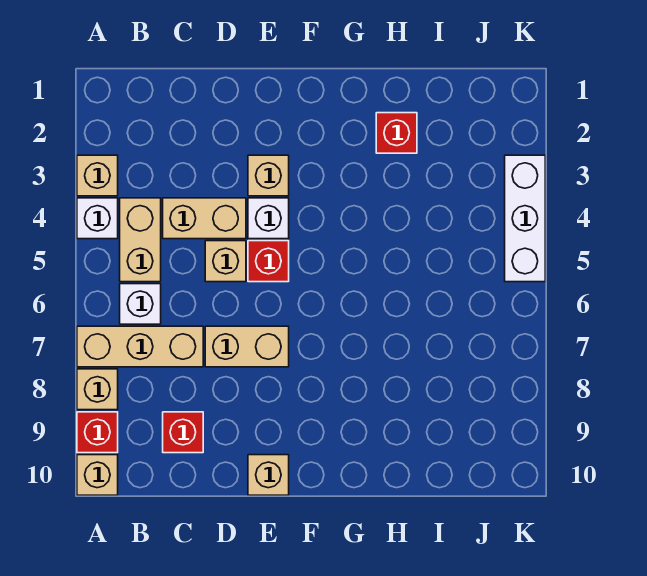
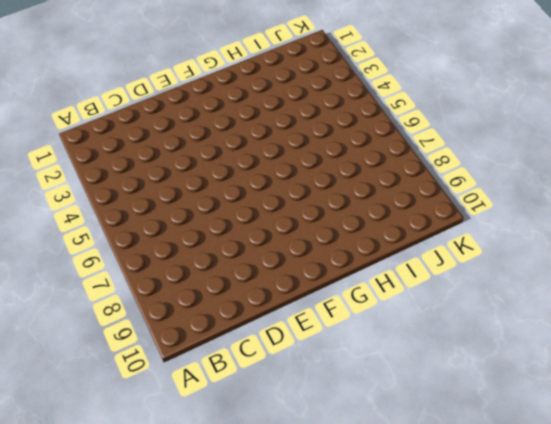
none -> tan brick A3 level 1
none -> white brick A4 level 1
none -> tan brick A7:C7 level 1

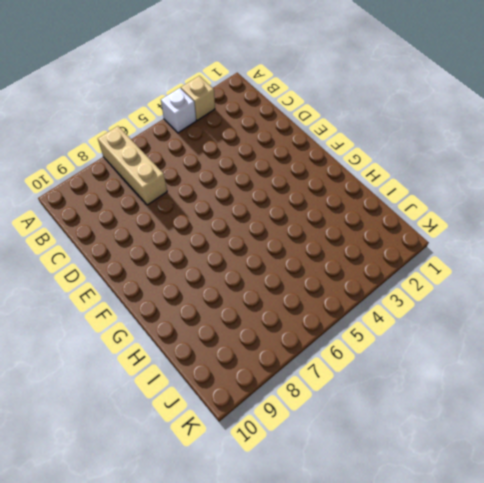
none -> tan brick A8 level 1
none -> red brick A9 level 1
none -> tan brick A10 level 1

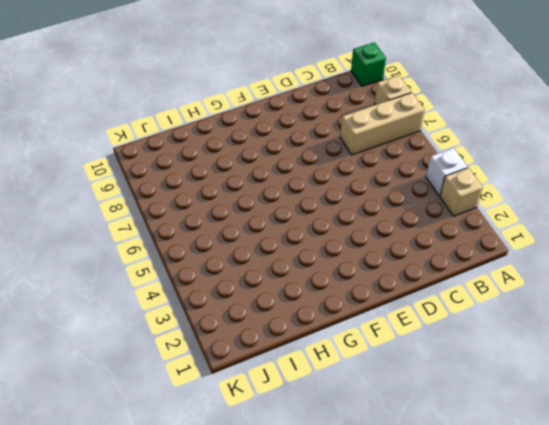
green brick A10 level 1 -> tan brick A10 level 1
none -> red brick A9 level 1
none -> tan brick B4:B5 level 1
none -> white brick B6 level 1

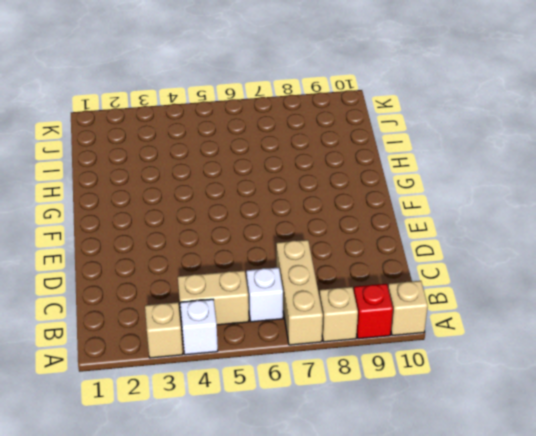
none -> tan brick C4:D4 level 1
none -> red brick C9 level 1
none -> tan brick D5 level 1

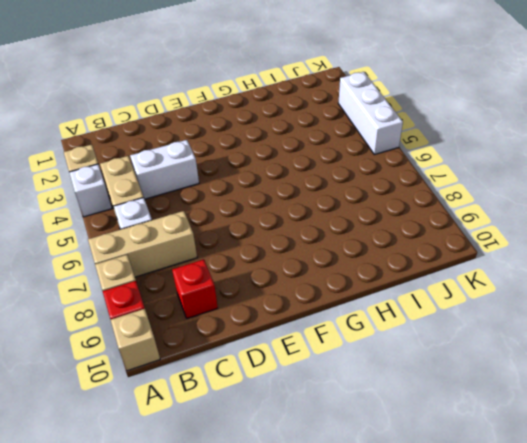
white brick C4:D4 level 1 -> tan brick C4:D4 level 1
none -> tan brick D5 level 1
none -> tan brick D7:E7 level 1
none -> tan brick E3 level 1

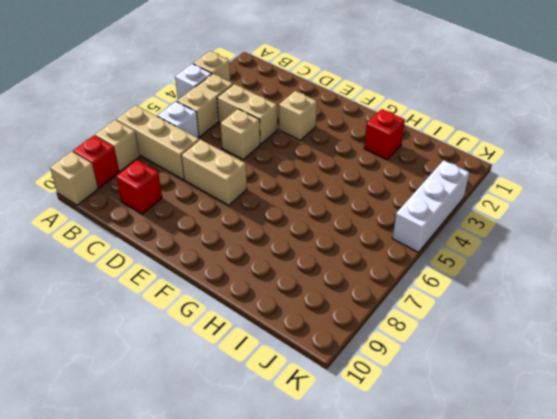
none -> white brick E4 level 1
none -> red brick E5 level 1
none -> tan brick E10 level 1

